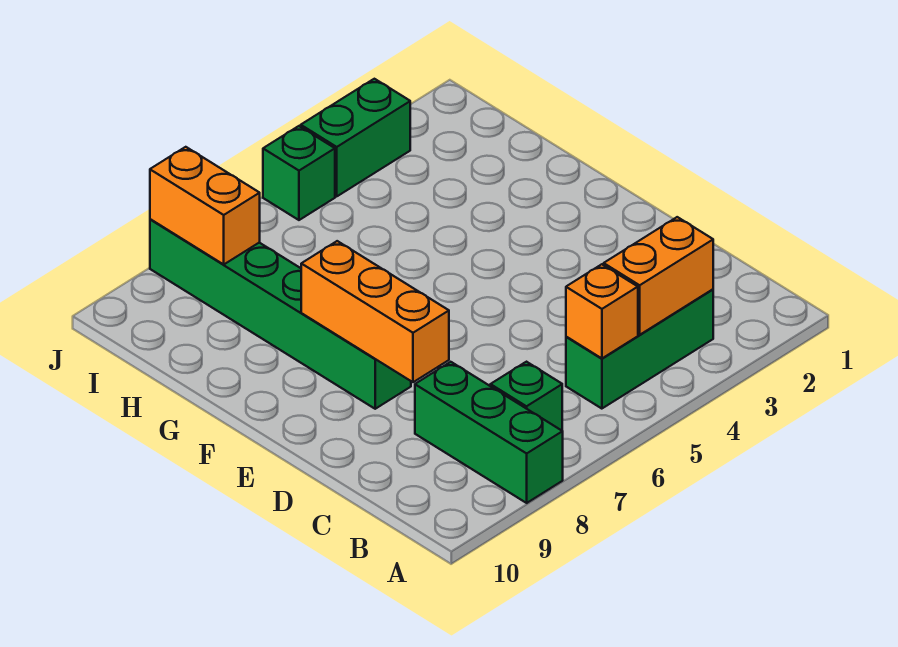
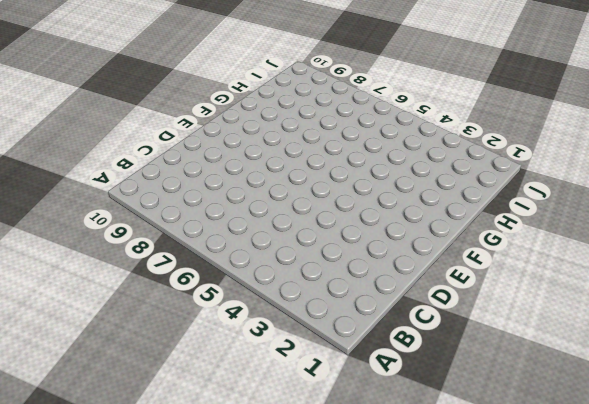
none -> green brick A8:C8 level 1
none -> green brick B3:B5 level 1

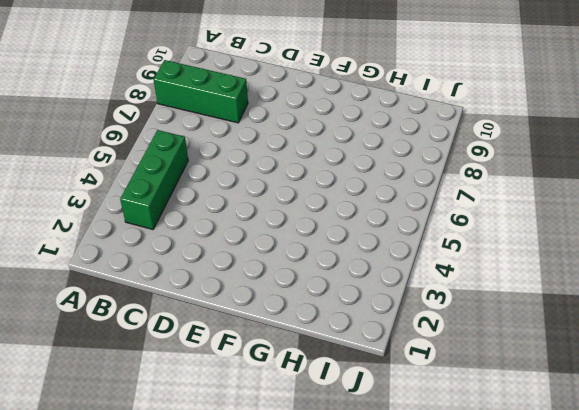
none -> green brick B7 level 1
none -> green brick E8:J8 level 1

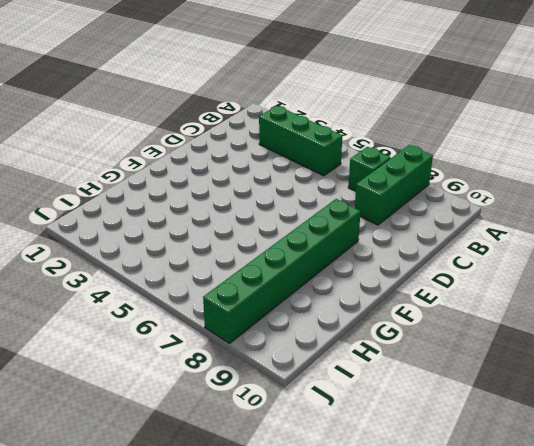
none -> green brick J3:J4 level 1
none -> green brick J5 level 1

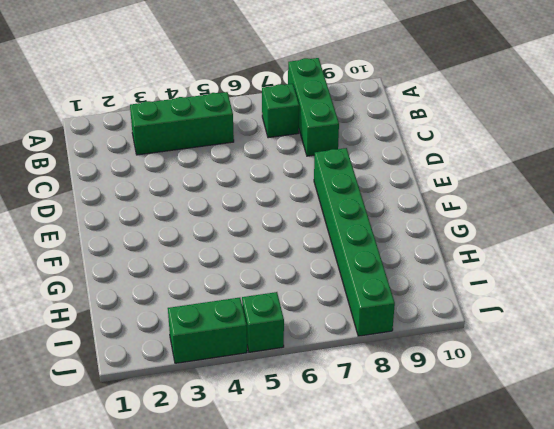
none -> orange brick B3:B4 level 2
none -> orange brick B5 level 2

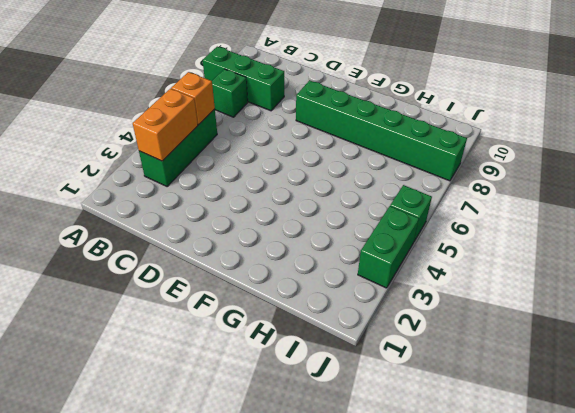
none -> orange brick D8:F8 level 2
none -> orange brick I8:J8 level 2

